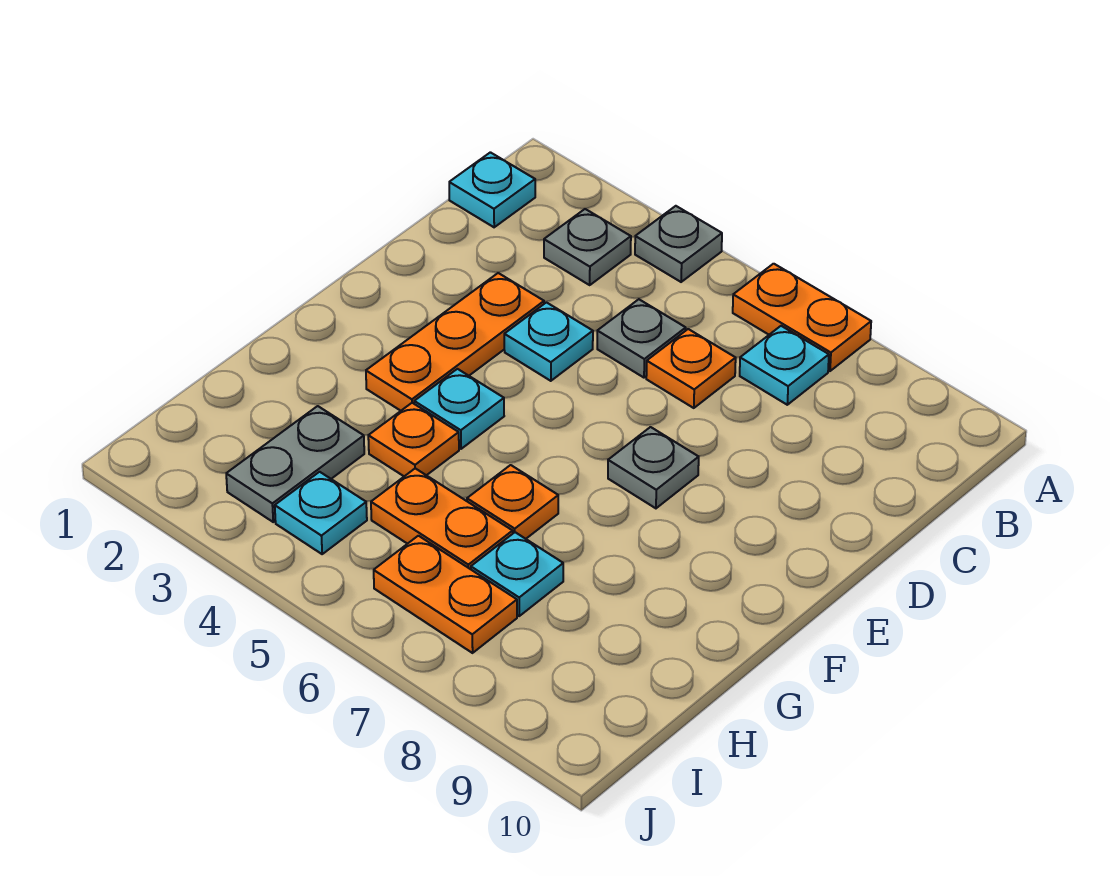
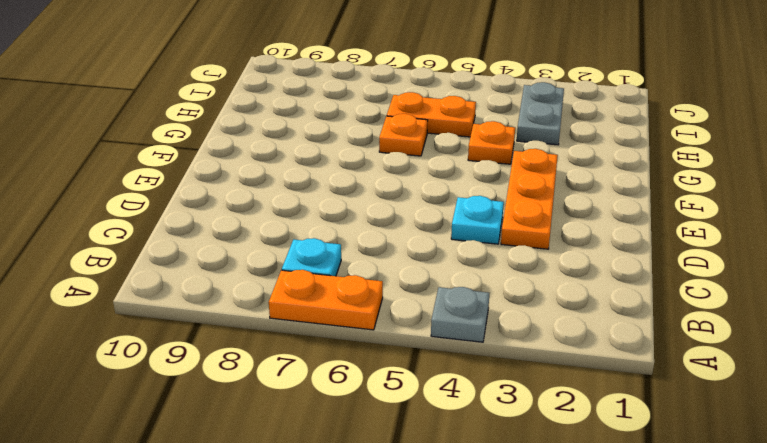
none -> cyan plate B1 level 1
none -> grey plate B3 level 1
none -> grey plate C5 level 1

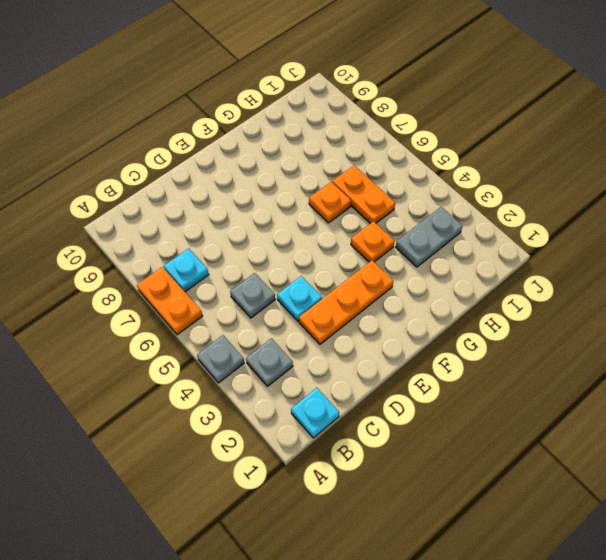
none -> orange plate C6 level 1
none -> grey plate E7 level 1
none -> cyan plate F4 level 1

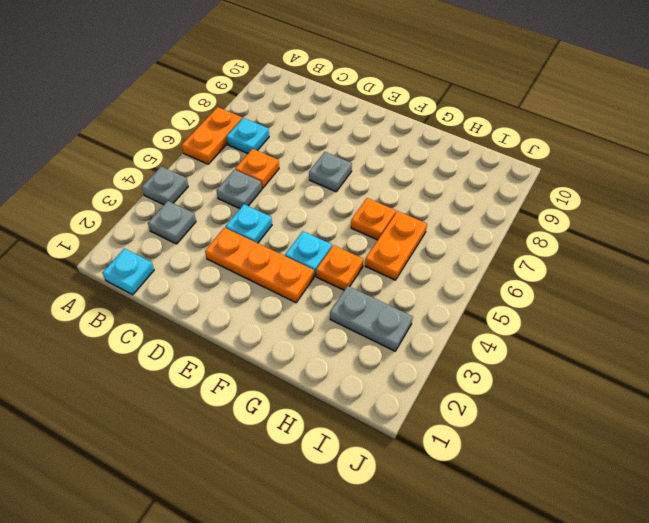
none -> cyan plate H7 level 1
none -> cyan plate I4 level 1
none -> orange plate I6:I7 level 1

